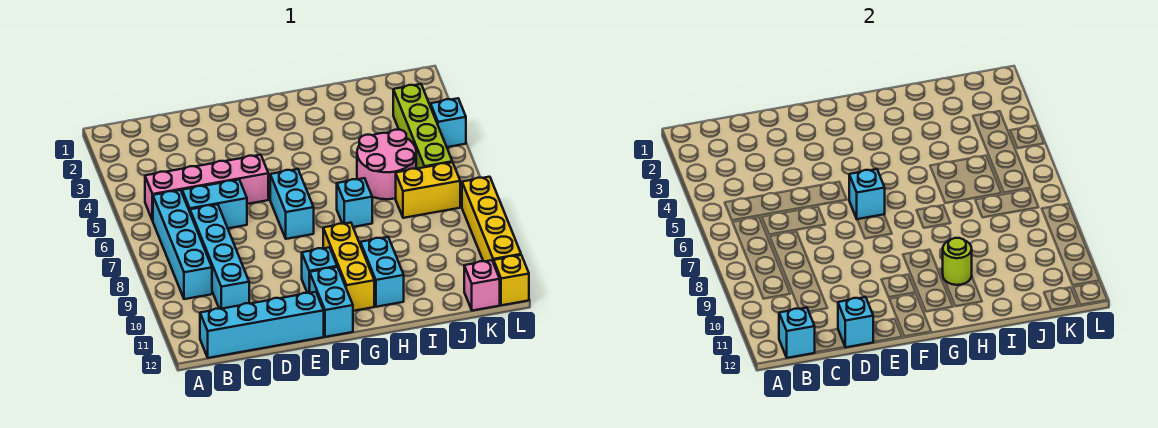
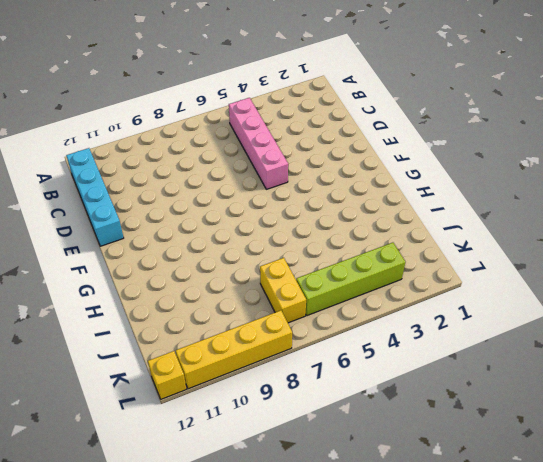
none -> cyan brick B6:B9 level 1
none -> cyan brick C6:D6 level 1
none -> cyan brick C7:C10 level 1

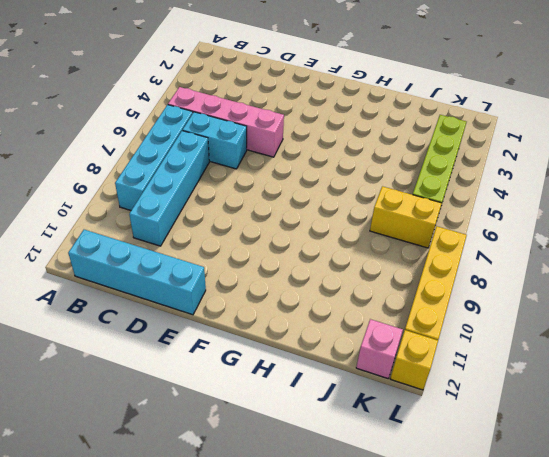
none -> cyan brick F6:F7 level 1
none -> cyan brick F10 level 1
none -> cyan brick F11:F12 level 1

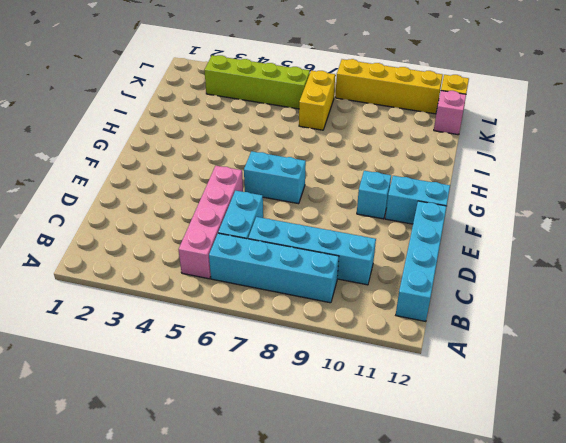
none -> yellow brick G9:G11 level 1
none -> cyan brick H7 level 1
none -> cyan brick H10:H11 level 1

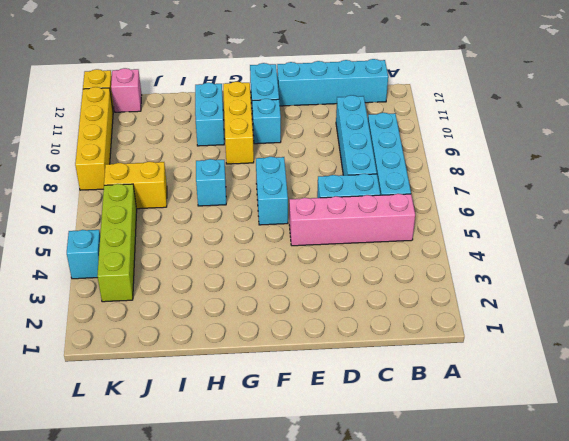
none -> pink round brick I5:J6 level 1
none -> cyan brick B12 level 2
none -> cyan brick D12 level 2

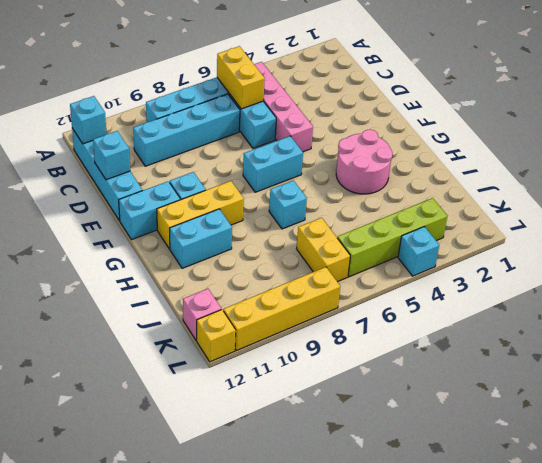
yellow brick B6:C6 level 2 -> none
pink round brick G3:H4 level 1 -> pink round brick I5:J6 level 1
none -> cyan brick F6 level 2
none -> lime round brick H10 level 2

